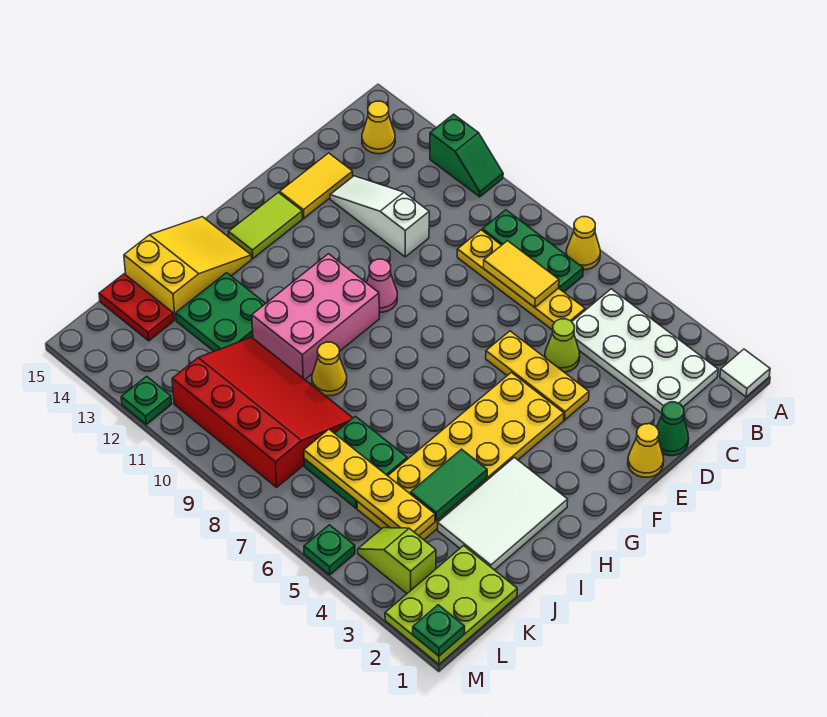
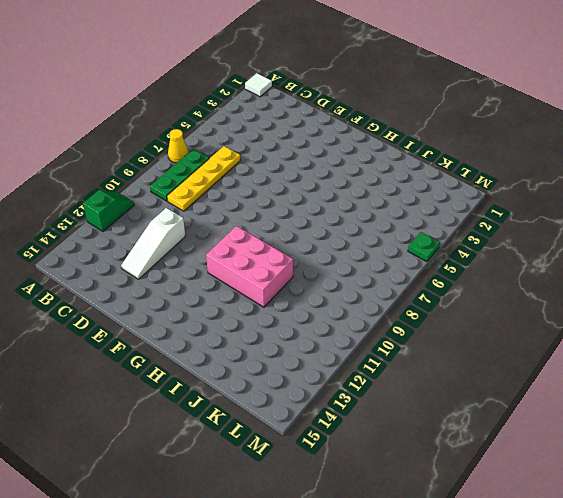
none -> white plate B2:C5 level 1
none -> yellow cone B14 level 1
none -> green cone D1 level 1
none -> lime cone D5 level 1

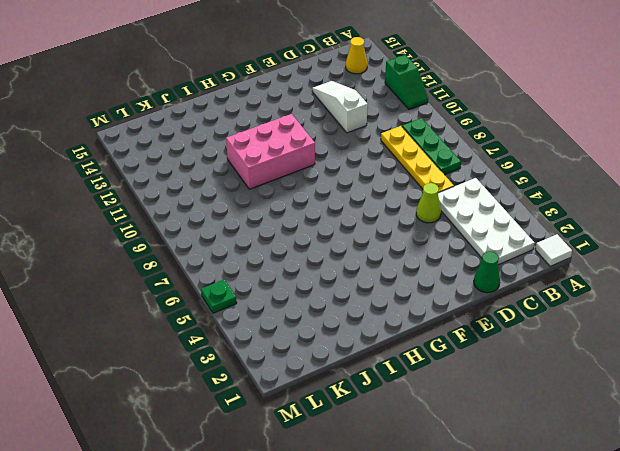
none -> yellow cone A7 level 1
none -> yellow tile D14:E14 level 1
none -> yellow cone E1 level 1
none -> yellow plate E4:E6 level 1

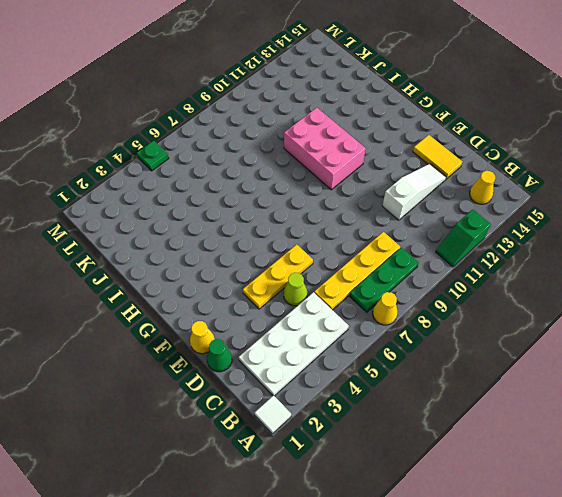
none -> yellow plate F4:K5 level 1
none -> pink cone F10 level 1
none -> lime tile F14:G14 level 1
none -> white tile H2:J3 level 1

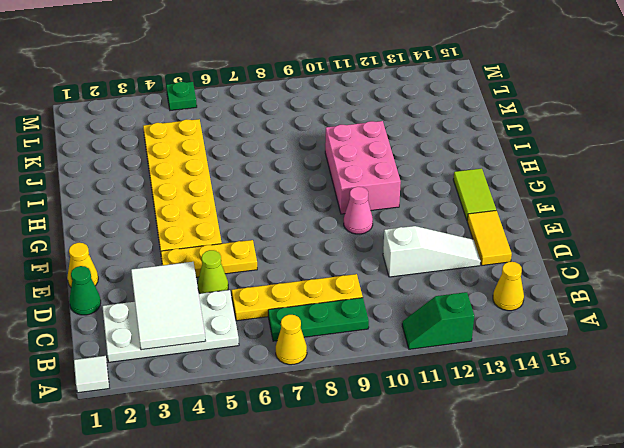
white tile B3:D4 level 2 -> white tile H2:J3 level 1
none -> yellow slope H14:J15 level 1 top J
none -> yellow cone I9 level 1
none -> green plate I12:J13 level 1
none -> green plate J6:K7 level 1

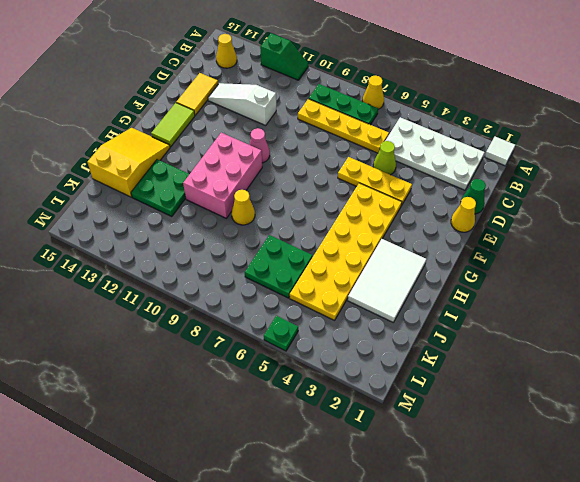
none -> red slope J8:L11 level 1 top L
none -> lime plate K1:M2 level 1
none -> red plate K14:K15 level 1
none -> lime slope L3:L4 level 1 top 3

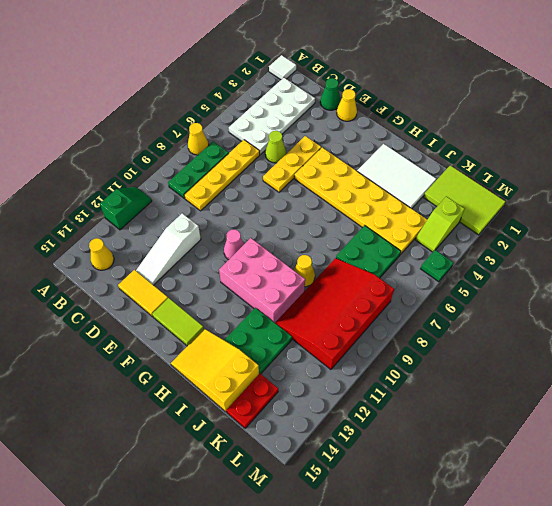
lime tile K1:M2 level 1 -> lime plate K1:M2 level 1
none -> green plate M12 level 1
none -> yellow tile C7:C8 level 2
none -> green tile I4:J4 level 2
none -> yellow plate K4:K7 level 2

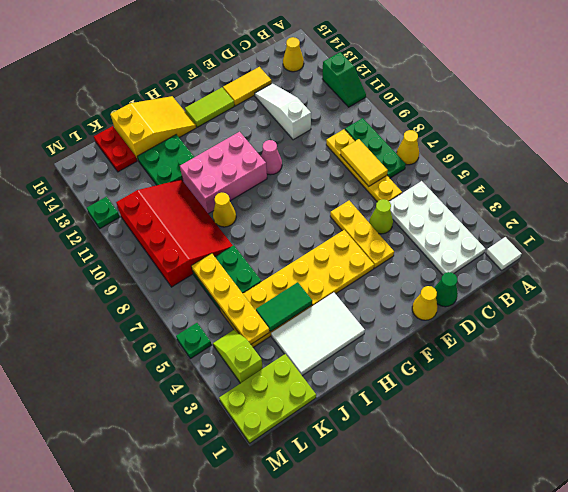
none -> green plate M1 level 2

